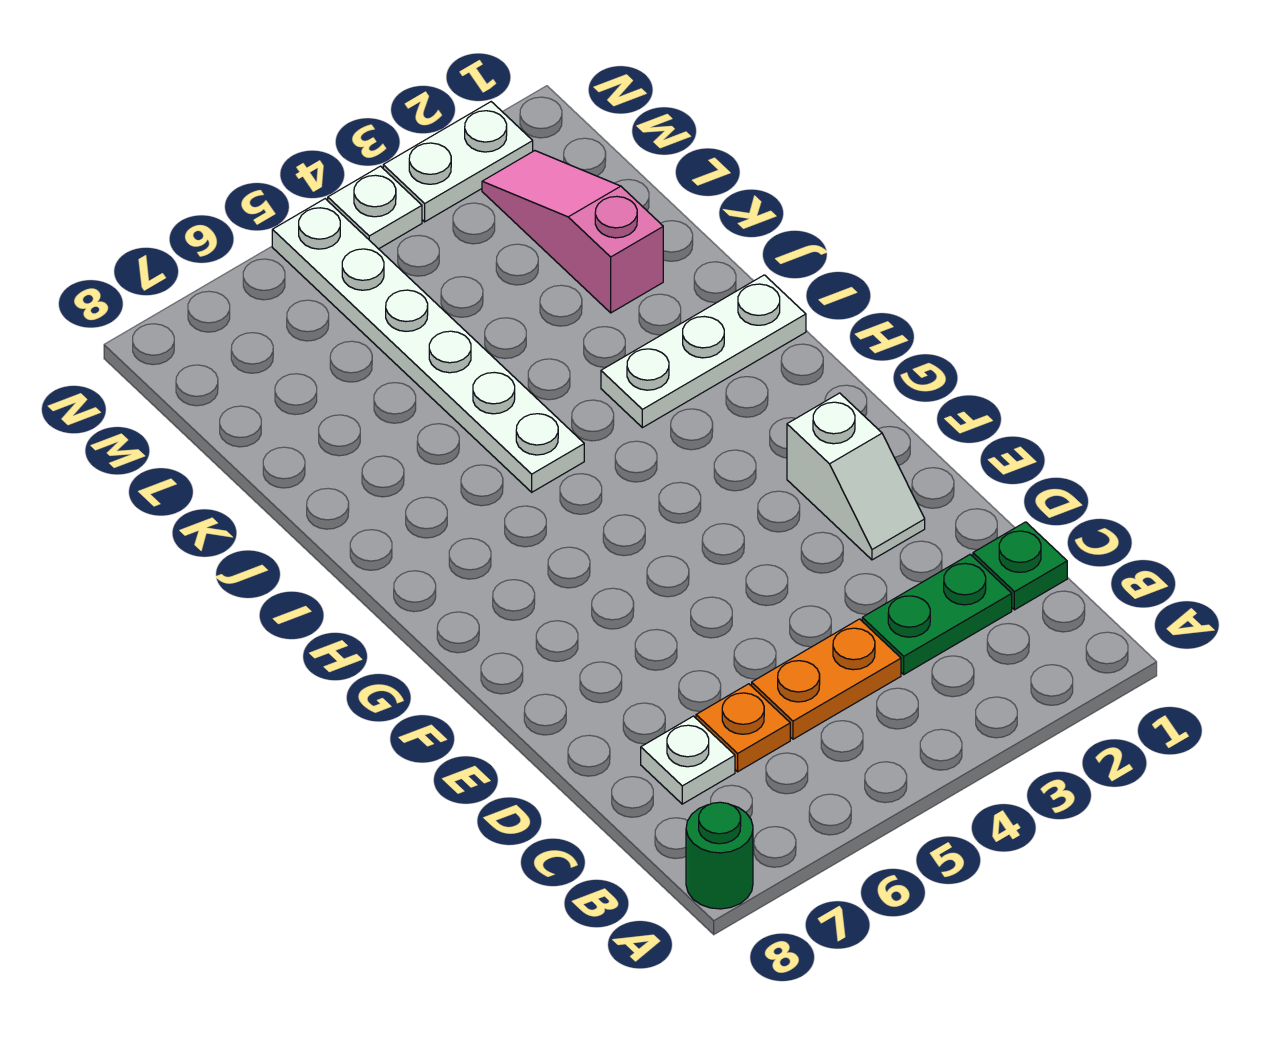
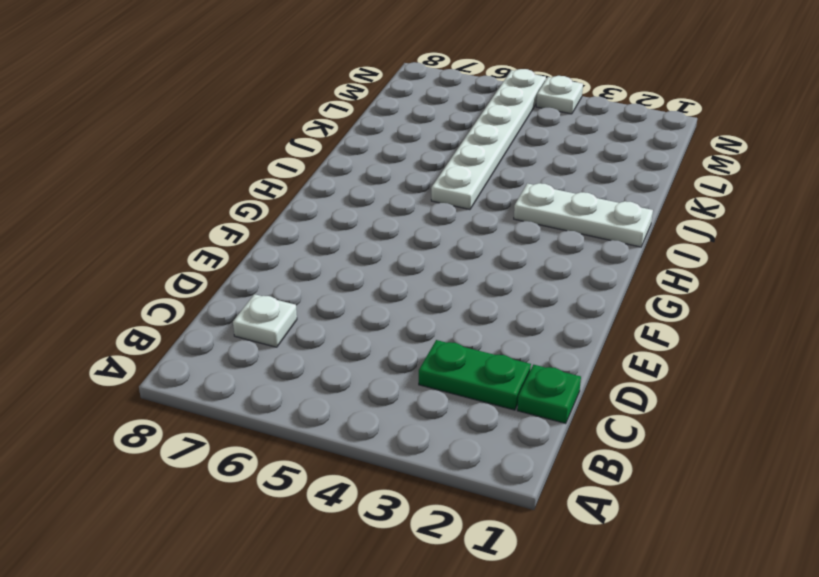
none -> green round brick A8 level 1
none -> orange plate C4:C5 level 1
none -> orange plate C6 level 1

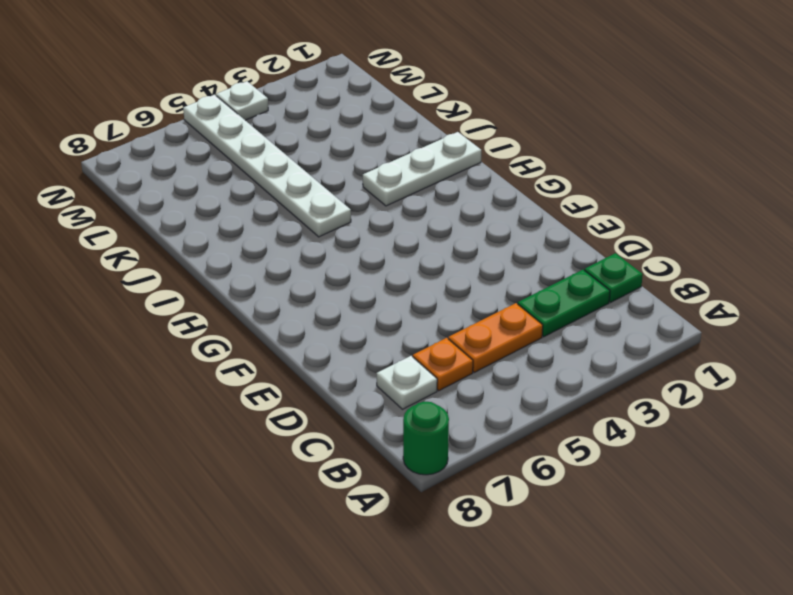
none -> white slope E2:F2 level 1 top F
none -> pink slope K2:M2 level 1 top K
none -> white plate N2:N3 level 1

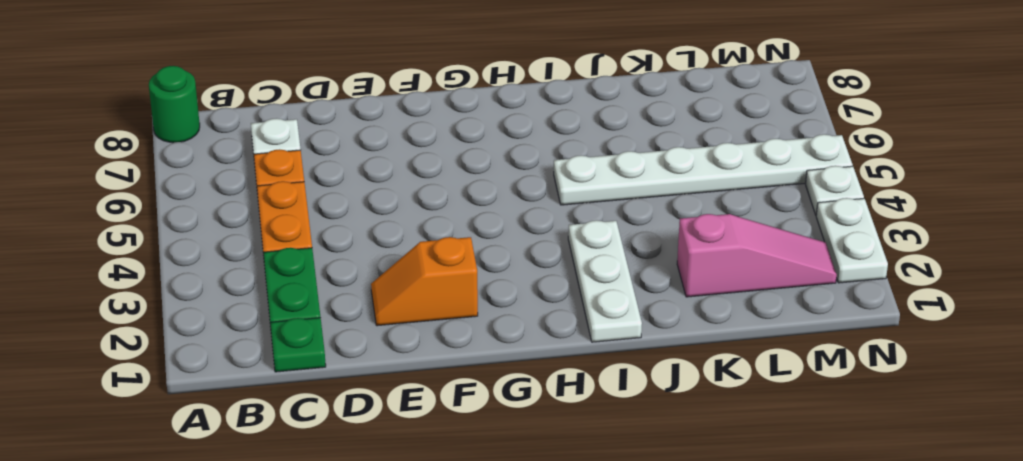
orange slope E2:F2 level 1 top F -> white slope E2:F2 level 1 top F

